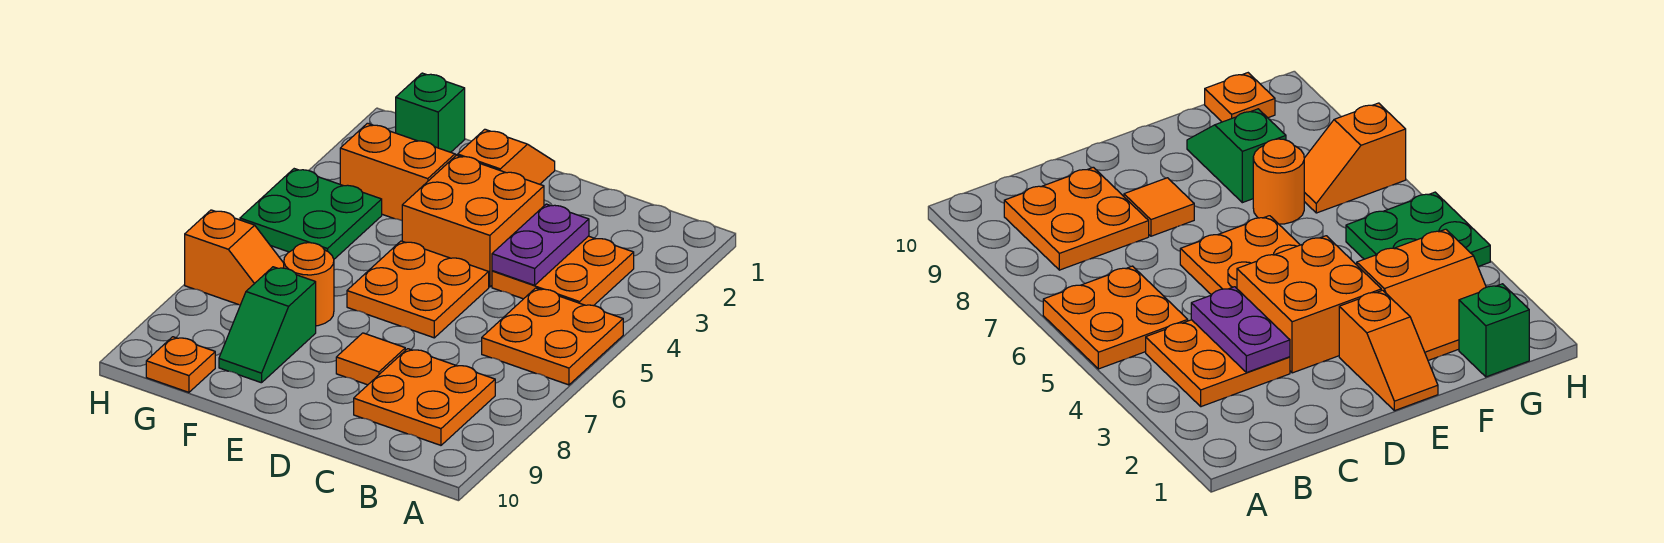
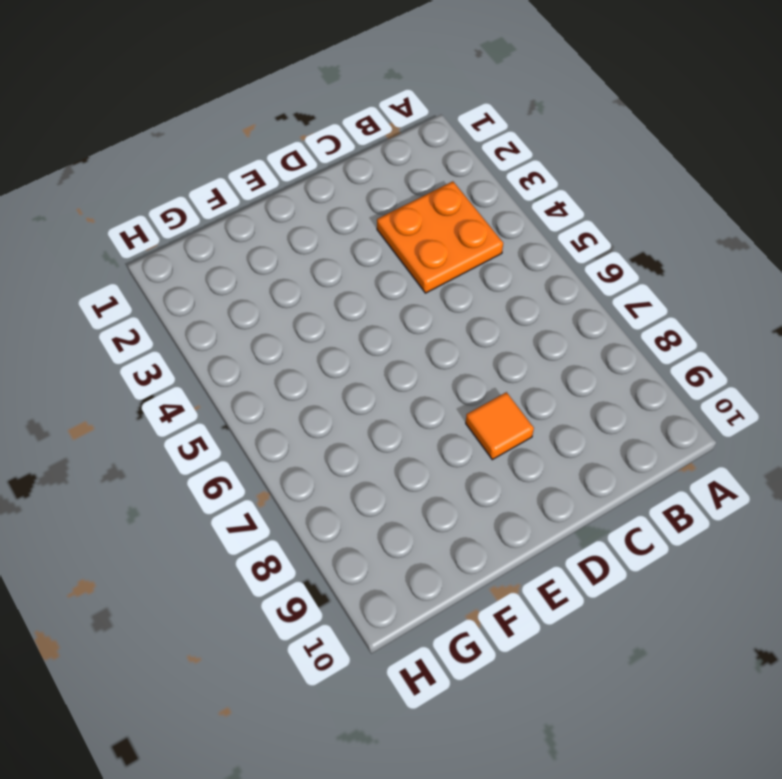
none -> orange plate A5:B6 level 1
none -> orange plate B8:C9 level 1
none -> orange brick D3:E4 level 1

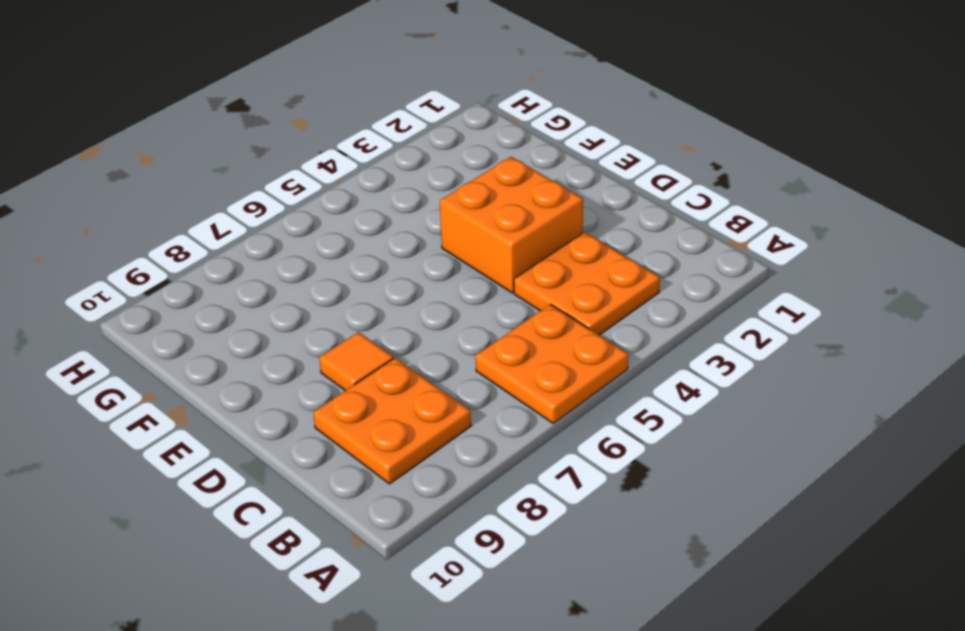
none -> orange plate D5:E6 level 1
none -> orange slope E1:E2 level 1 top 2
none -> orange slope F2:G3 level 1 top 3

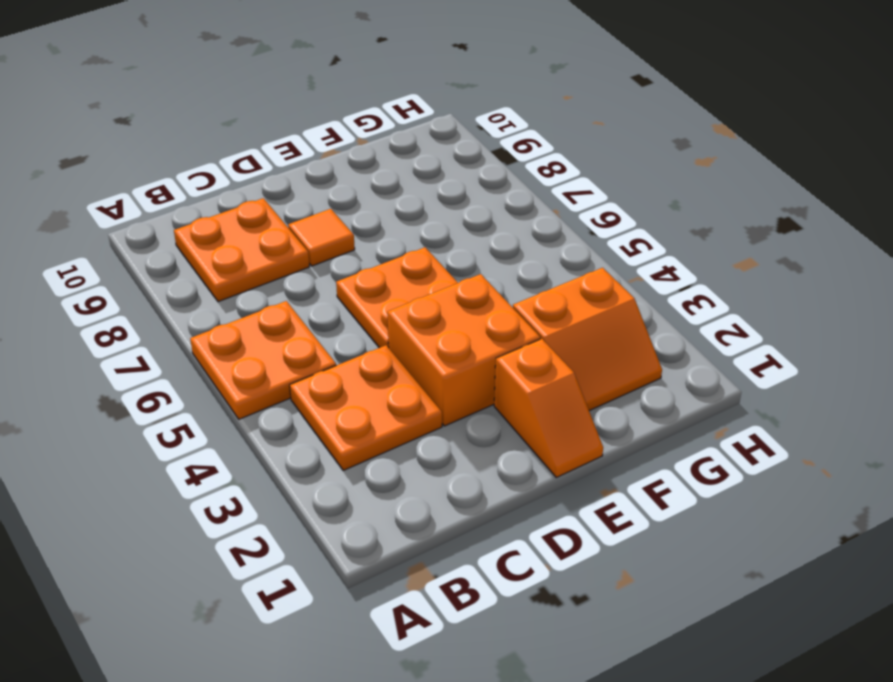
none -> orange round brick F7 level 1
none -> green slope F8:F9 level 1 top 8
none -> green brick G1 level 1

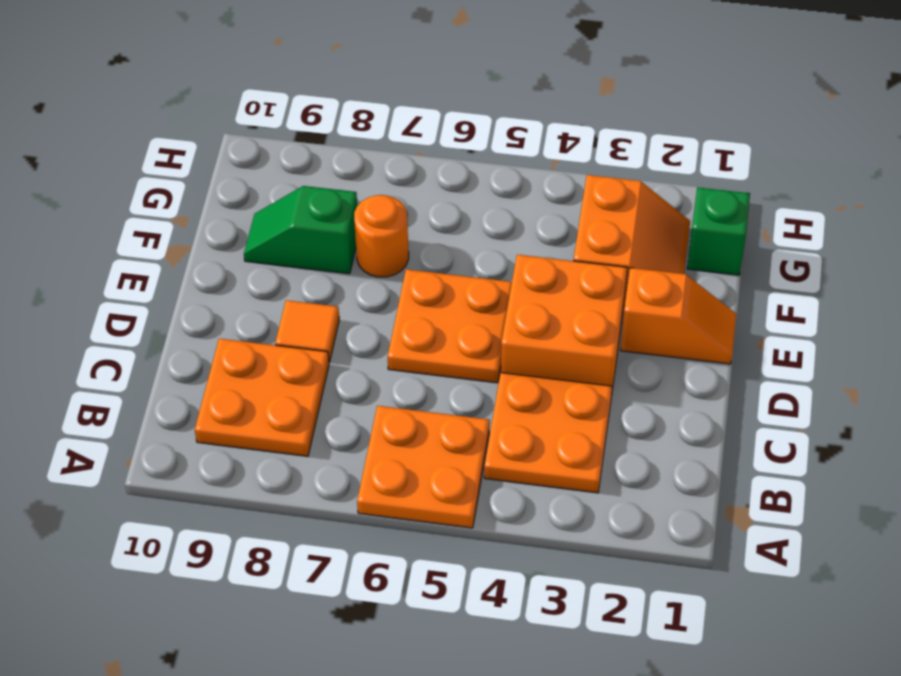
none -> green plate G4:H5 level 1
none -> orange slope G7:H7 level 1 top H
none -> orange plate G10 level 1

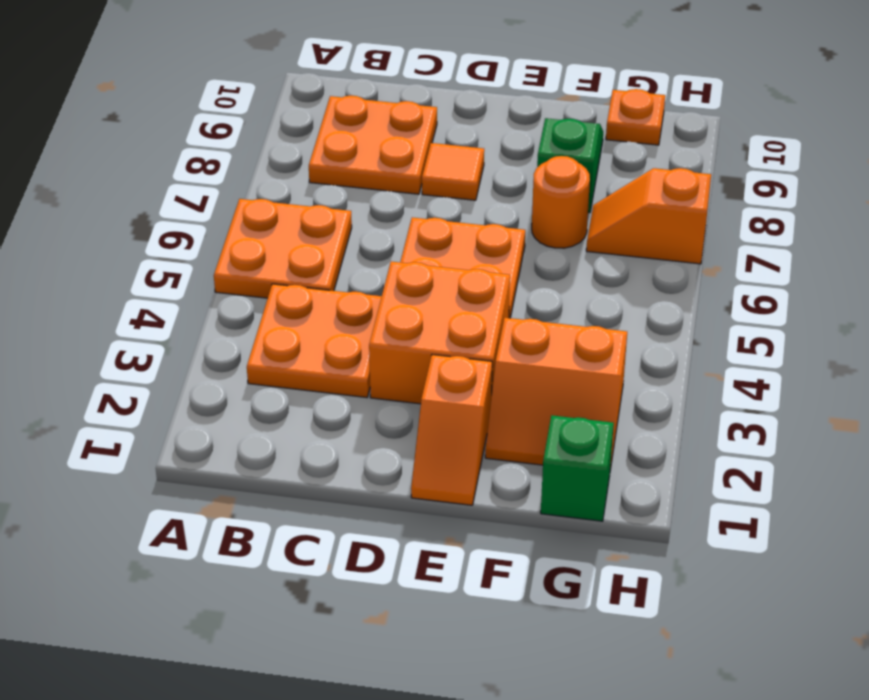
none -> green plate G4:H5 level 1
none -> purple plate C3:C4 level 2

